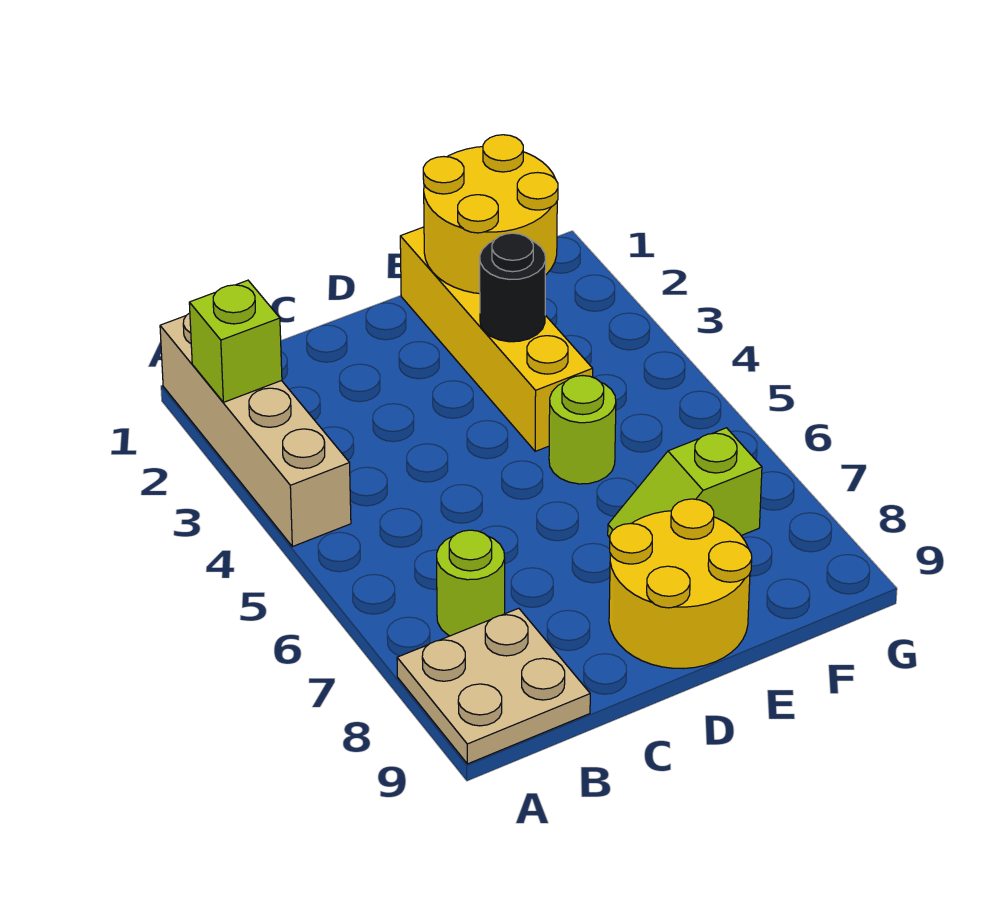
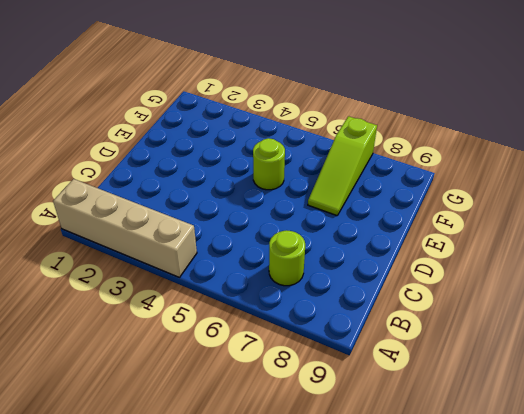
lime slope E7:G7 level 1 top G -> lime slope E7:F7 level 1 top F
none -> tan plate A8:B9 level 1
none -> yellow round brick D8:E9 level 1

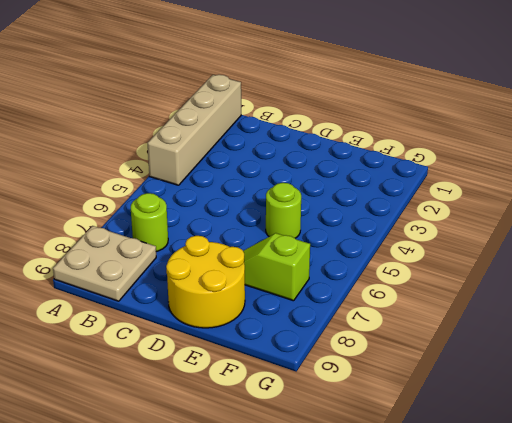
none -> yellow brick E1:E4 level 1
none -> lime brick A2 level 2

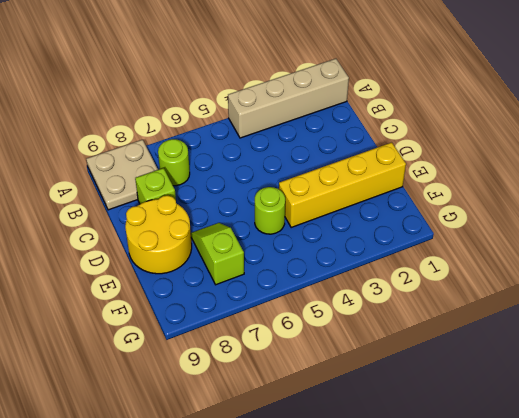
lime brick C8 level 1 -> lime brick A2 level 2
none -> yellow round brick E1:F2 level 2
none -> black round brick E3 level 2

